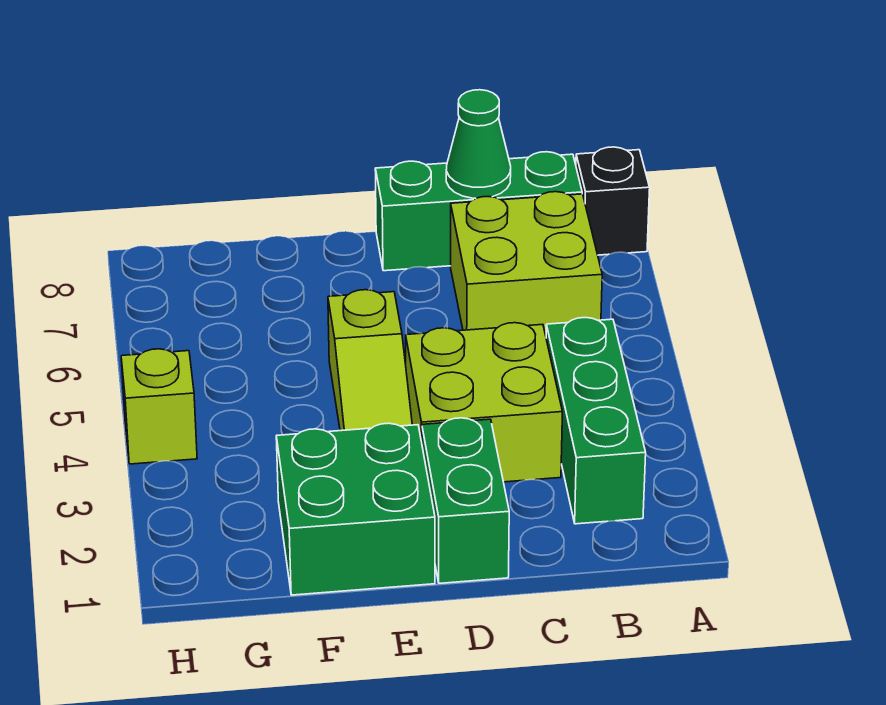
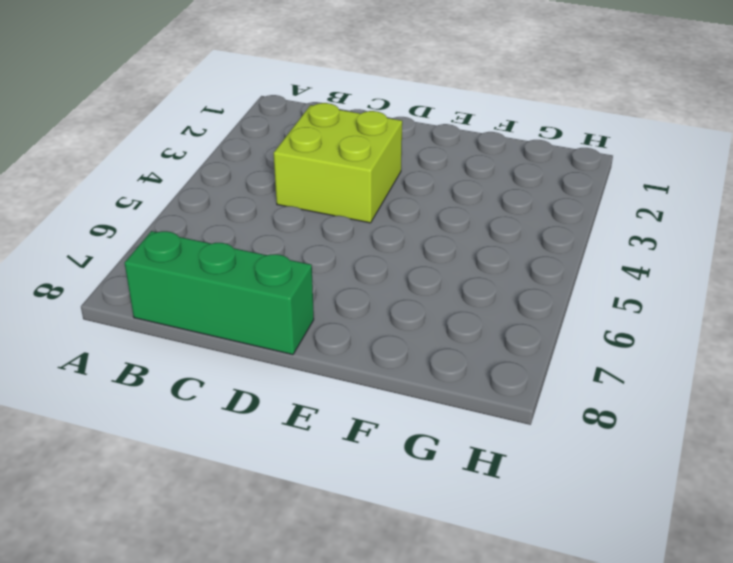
none -> black brick A8 level 1
none -> green brick B2:B4 level 1

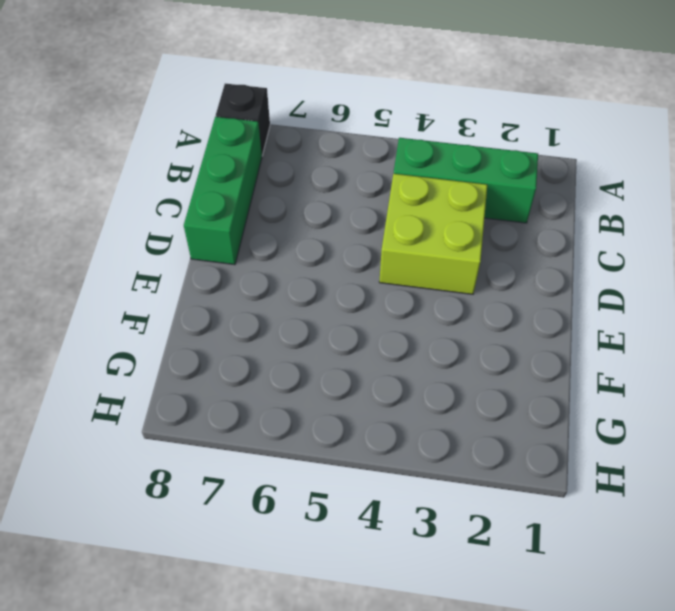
none -> lime brick B6:C7 level 1
none -> green brick D1:D2 level 1

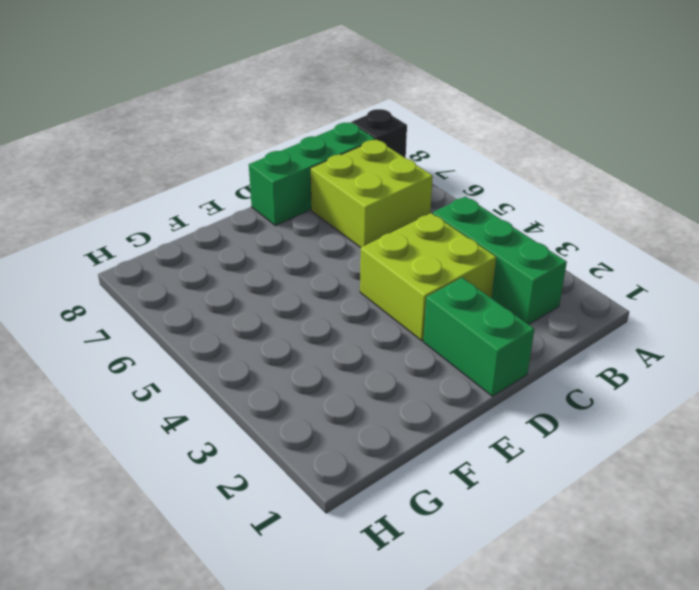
none -> green brick E1:F2 level 1
none -> lime slope E3:E5 level 1 top 5

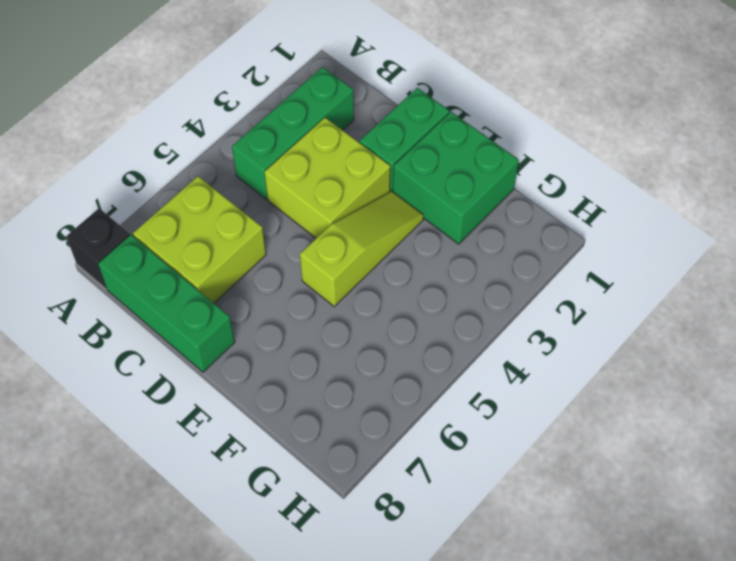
none -> lime brick H4 level 1
none -> green cone C8 level 2

